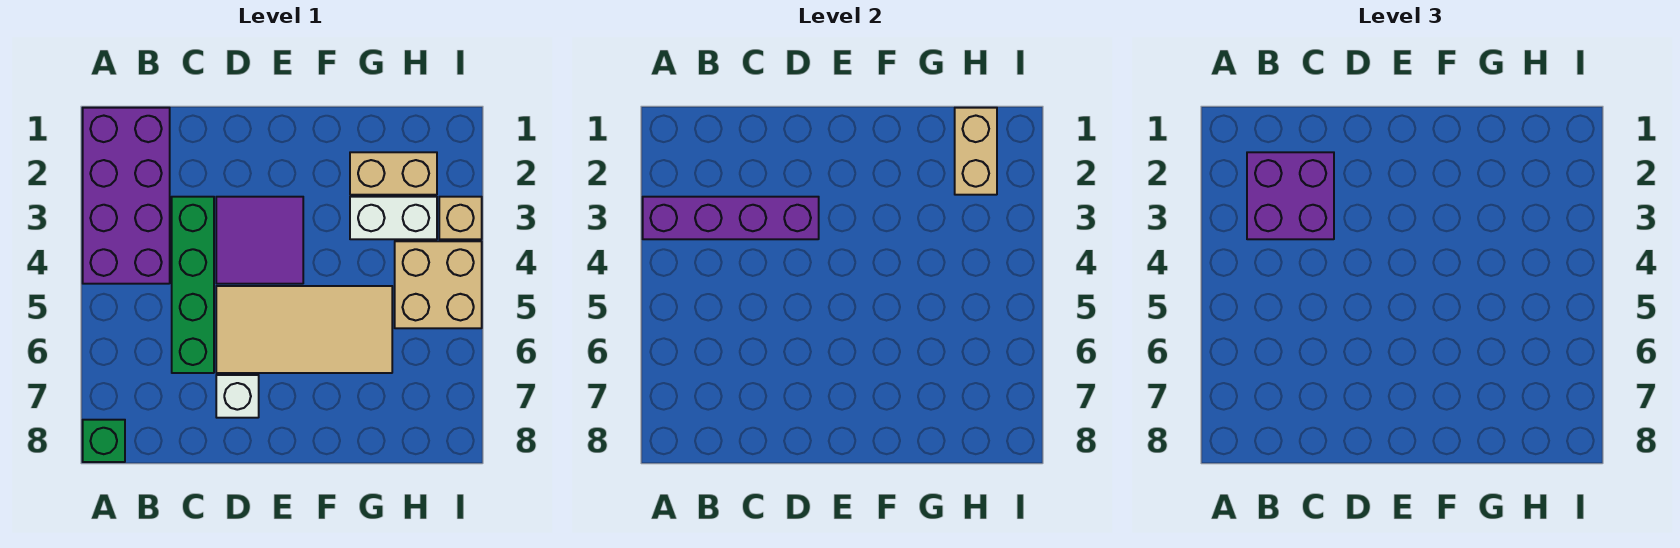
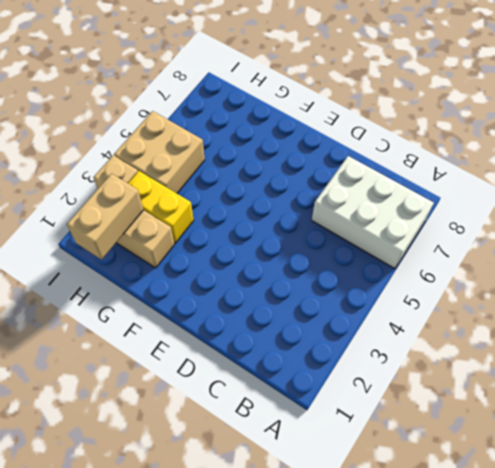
white brick A6:C7 level 1 -> green brick C3:C6 level 1
yellow brick G3:H3 level 1 -> white brick G3:H3 level 1
none -> purple brick A1:B4 level 1
none -> green brick A8 level 1
none -> purple tile D3:E4 level 1

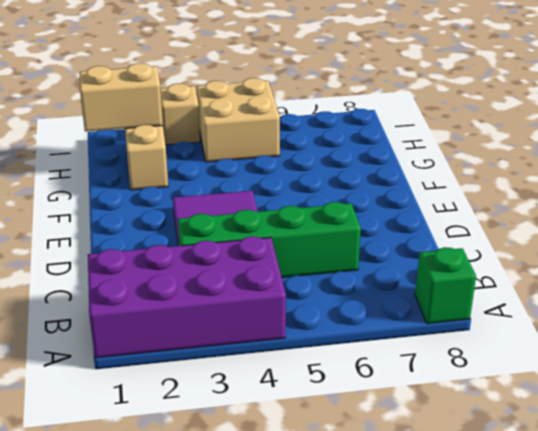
none -> tan tile D5:G6 level 1
none -> white brick D7 level 1
none -> white brick G3:H3 level 1

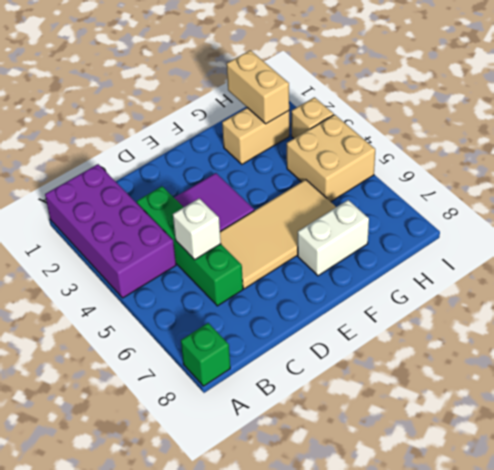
white brick C5 level 2 -> white brick D7 level 1
white brick F7:G7 level 1 -> white brick G3:H3 level 1
none -> purple brick A3:D3 level 2
none -> purple brick B2:C3 level 3

